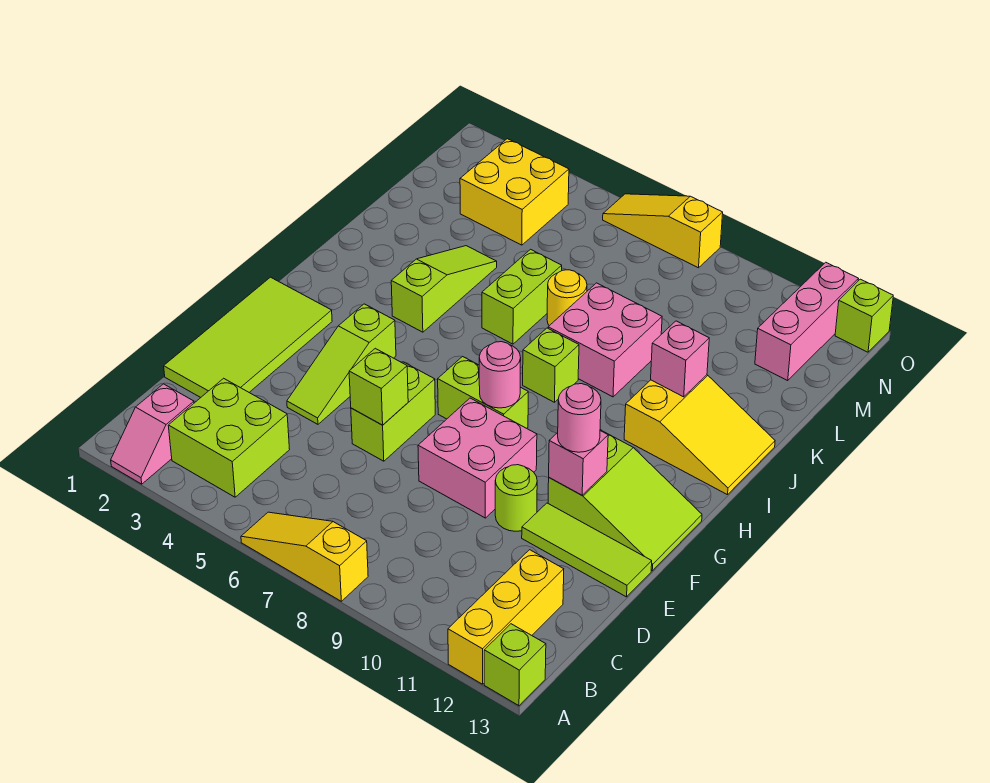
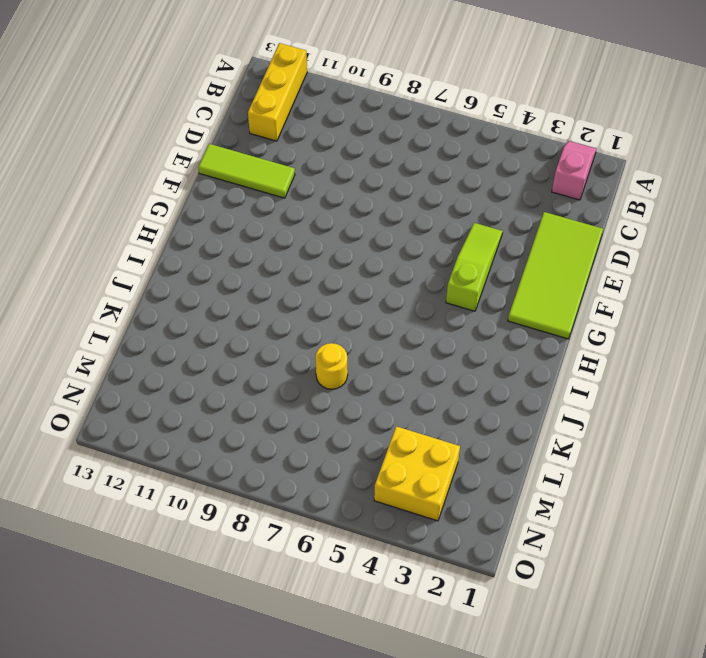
none -> yellow slope A6:A8 level 1 top 8
none -> lime brick A13 level 1
none -> lime brick B3:C4 level 1

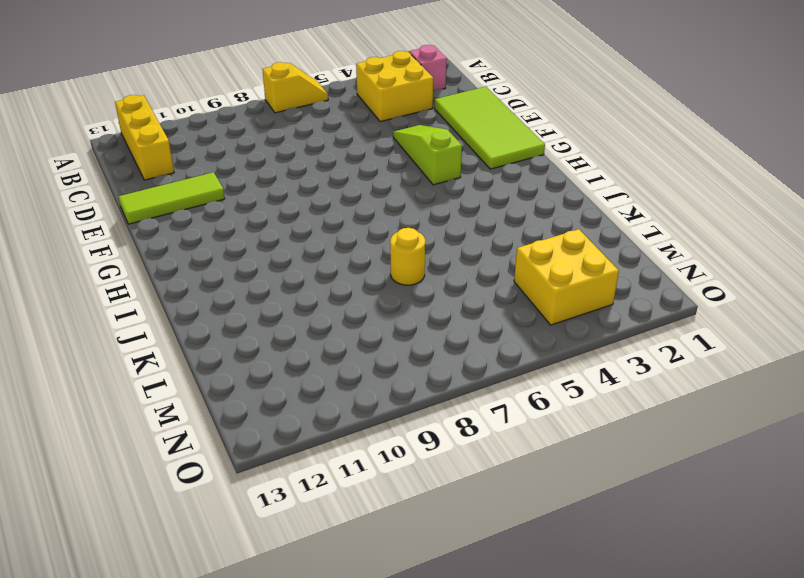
yellow slope A6:A7 level 1 top 7 -> yellow slope A6:A8 level 1 top 8
yellow brick B3:C4 level 1 -> lime brick B3:C4 level 1
none -> lime brick A13 level 1
none -> lime brick E6:F6 level 1
none -> pink brick E8:F9 level 1

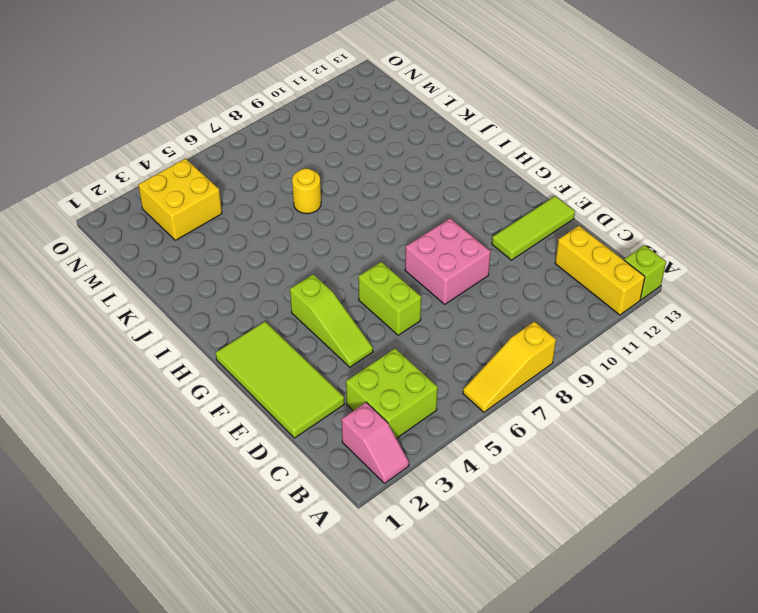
none -> lime round brick E10 level 1
none -> lime slope F11:G13 level 1 top 11
none -> lime brick G7:G8 level 1

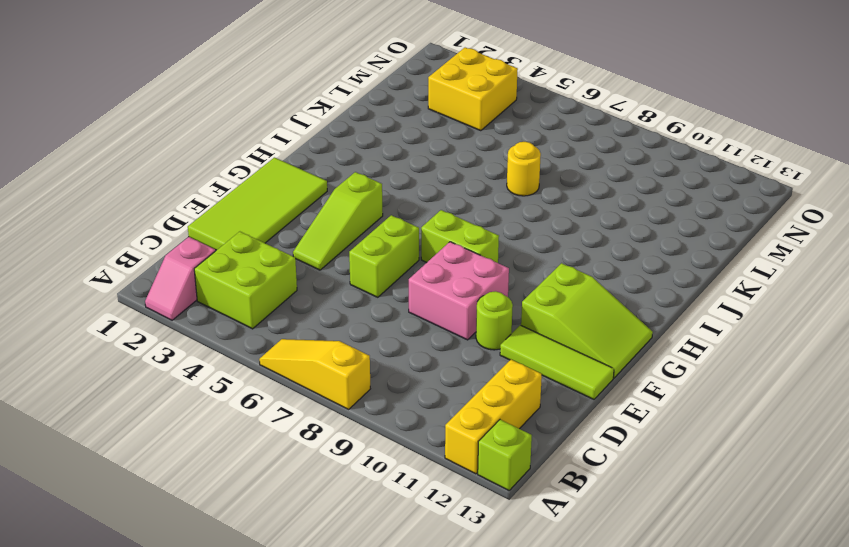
none -> lime slope I4:K4 level 1 top I
none -> lime brick I8 level 1
none -> yellow slope I11:J13 level 1 top 11

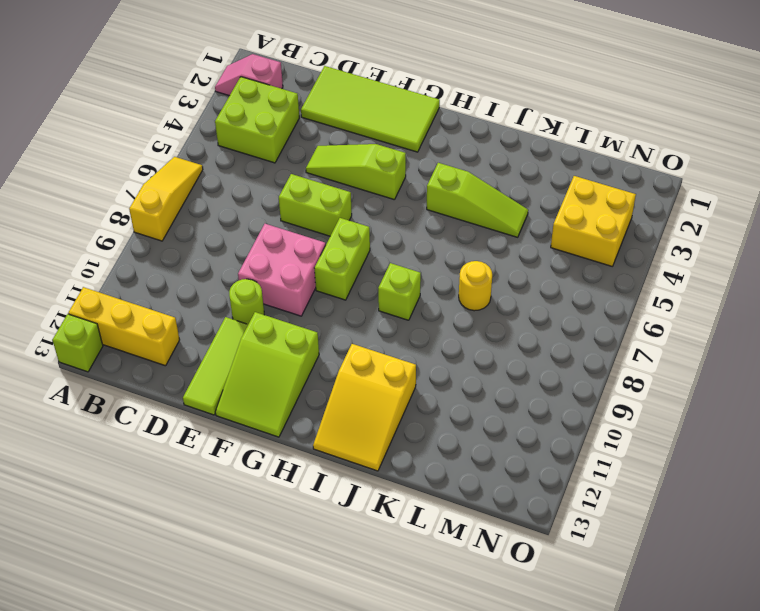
none -> lime brick J6:K6 level 1
none -> pink brick J8:K9 level 1
none -> pink brick M12:O12 level 1

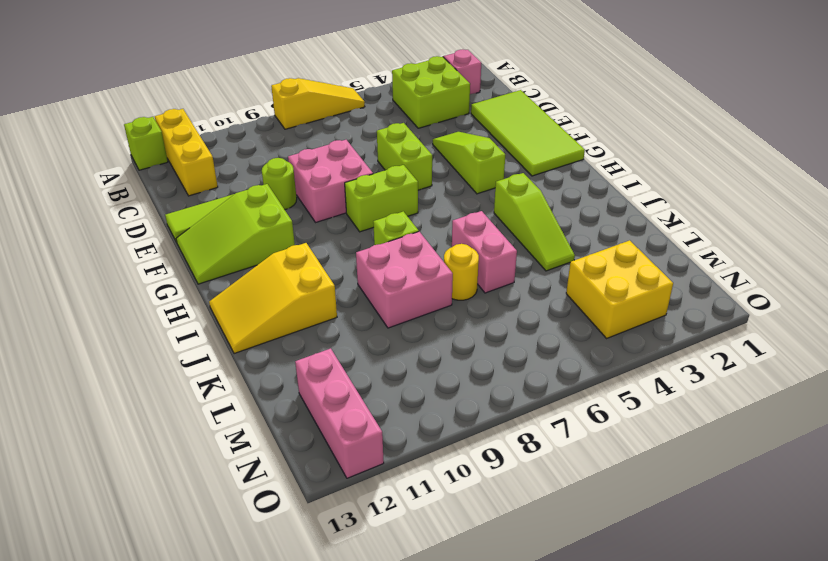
pink brick J6:K6 level 1 -> lime brick J6:K6 level 1
none -> yellow slope O6:O8 level 1 top 8
none -> lime brick O13 level 1
none -> lime brick E6 level 2

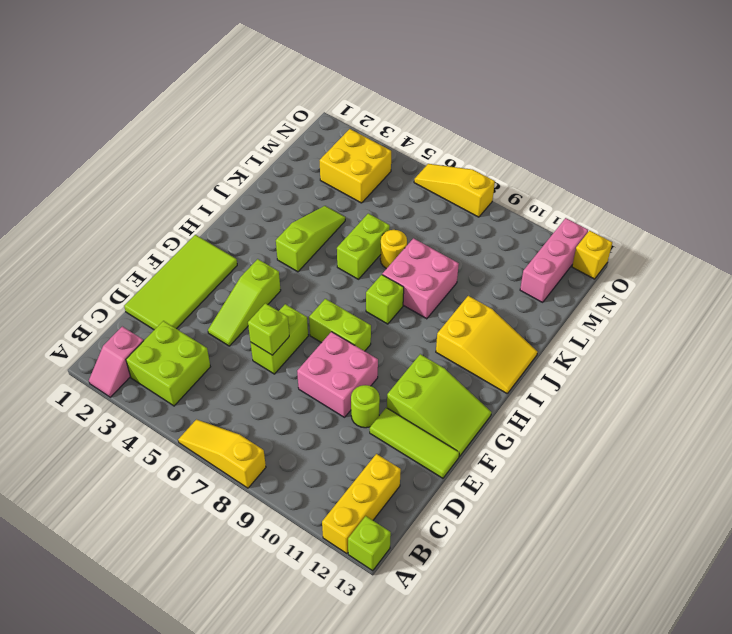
yellow brick O13 level 1 -> lime brick O13 level 1
none -> pink brick F11 level 2
none -> pink round brick G8 level 2
none -> pink brick J11 level 2

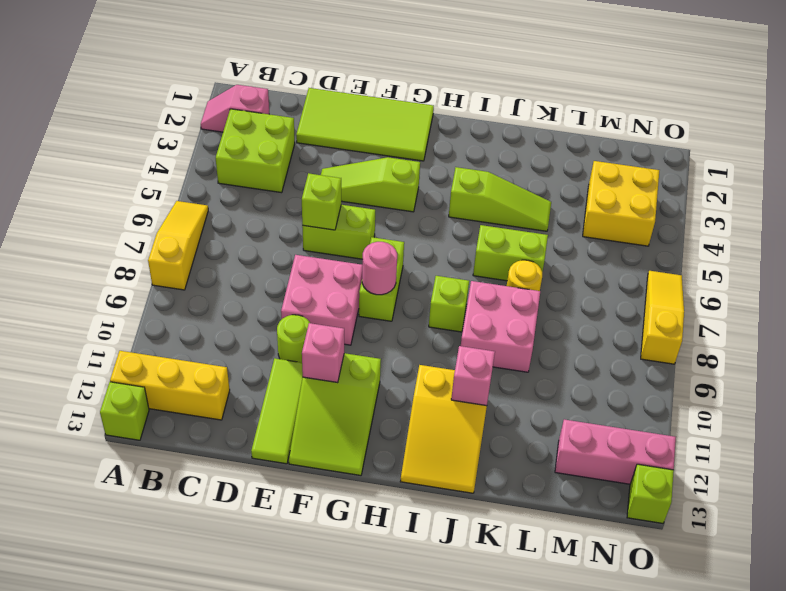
none -> pink round brick F11 level 3

